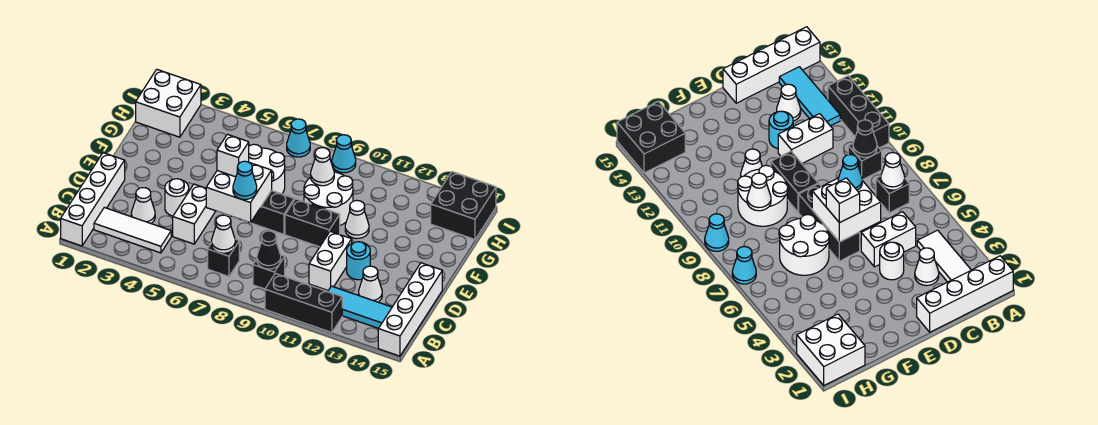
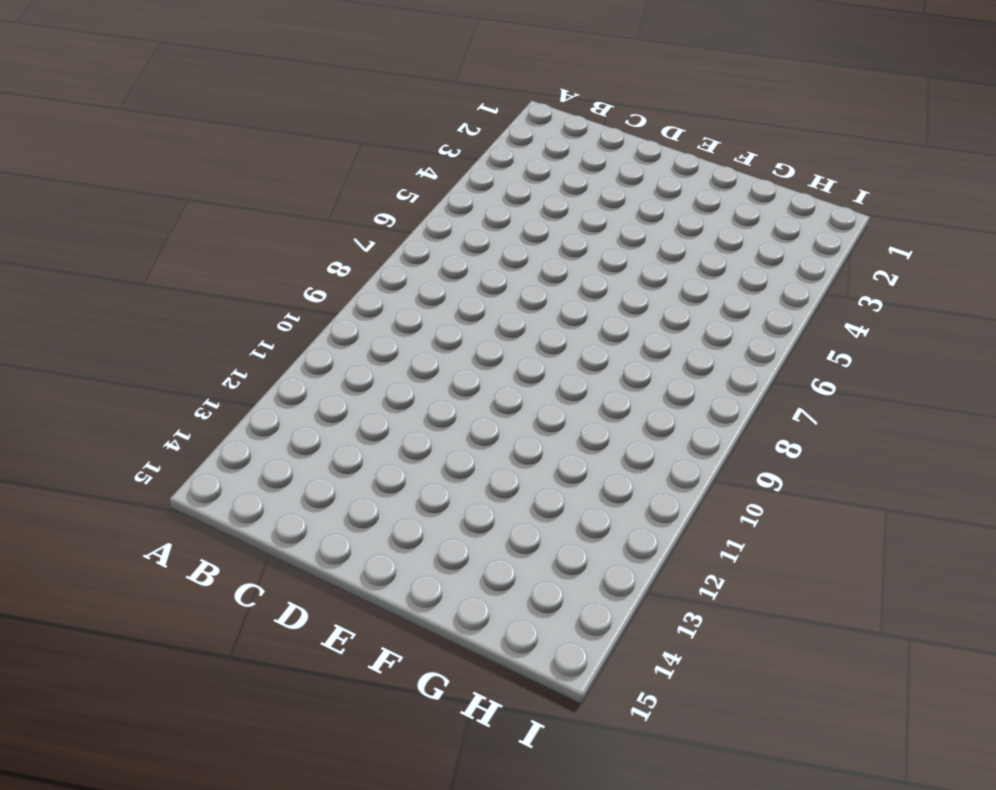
none -> white brick A1:D1 level 1
none -> black brick A10:A12 level 1
none -> white brick A15:D15 level 1

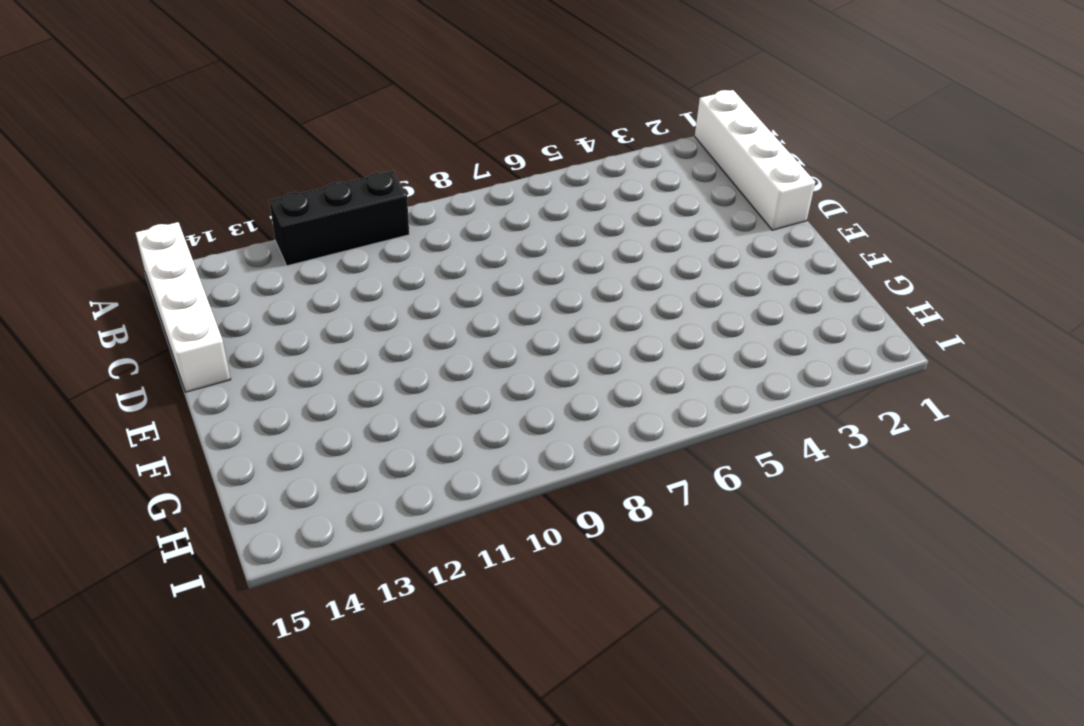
none -> white tile B2:B4 level 1
none -> black brick B7 level 1
none -> black brick B9 level 1

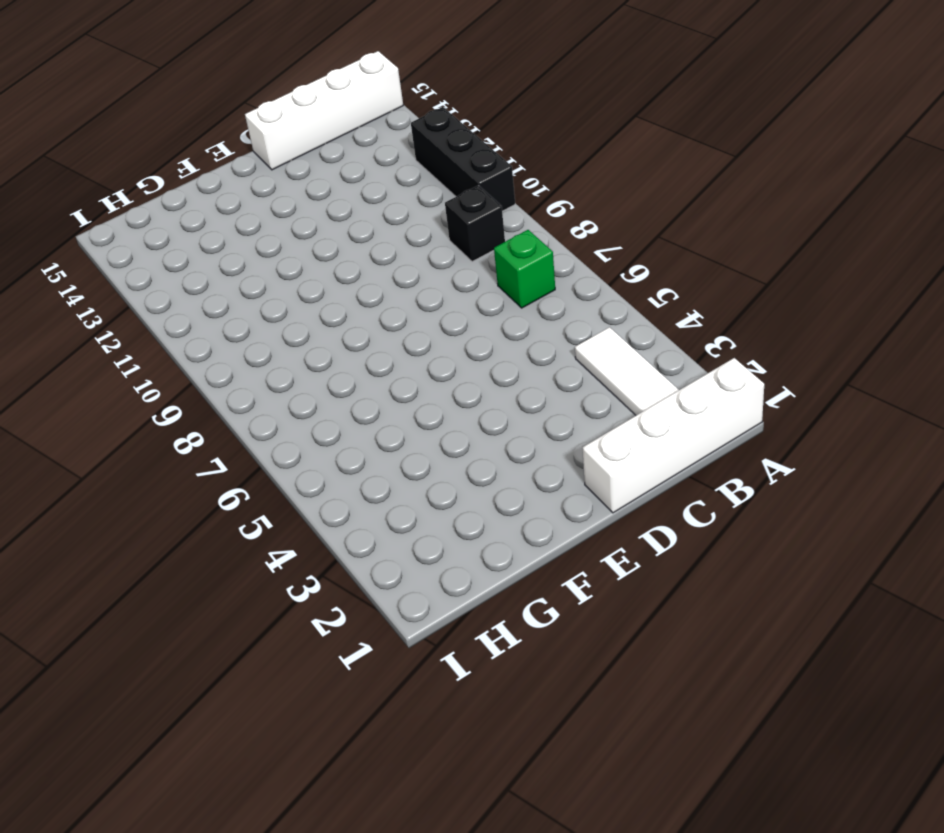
green brick B7 level 1 -> black brick B7 level 1
none -> cyan tile B12:B14 level 1
none -> white cone C3 level 1
none -> white brick C5:D5 level 1

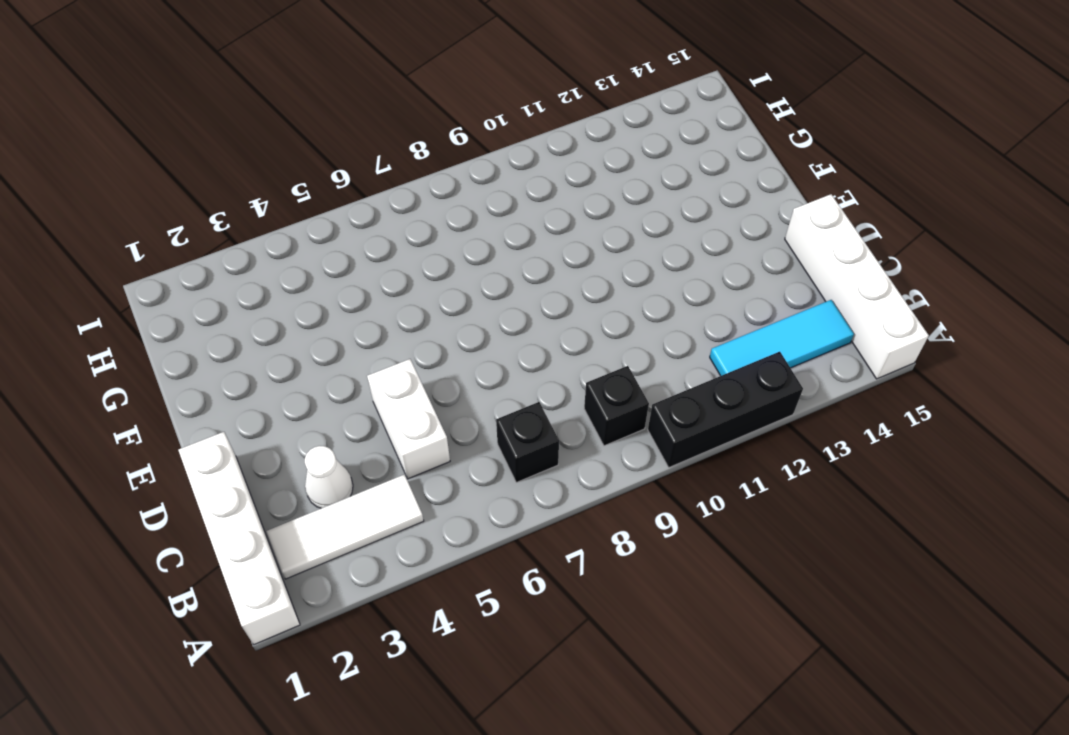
none -> white brick C11:D11 level 1
none -> white cone C13 level 1
none -> white round brick D4 level 1

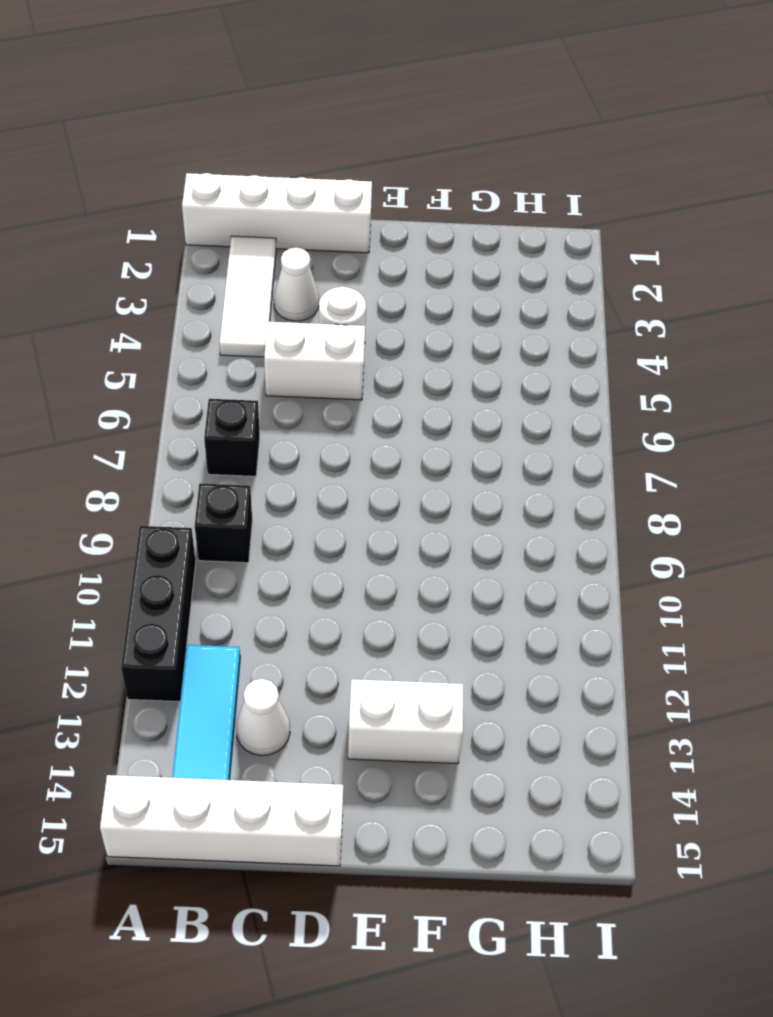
white brick E13:F13 level 1 -> white brick C11:D11 level 1
none -> cyan round brick D12 level 1
none -> black brick E6:E8 level 1
none -> black brick E9:E10 level 1

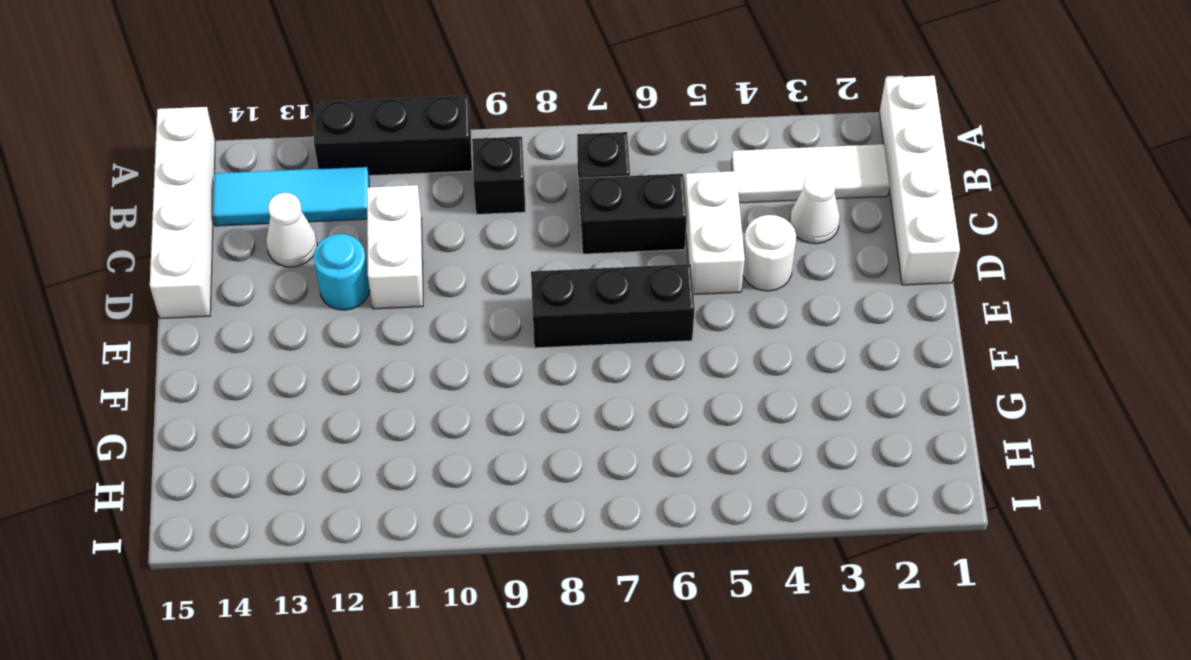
black brick C6:C7 level 1 -> black brick E9:E10 level 1
none -> white round brick F6:G7 level 1
none -> white round brick F9:G10 level 1
none -> white cone F11 level 1

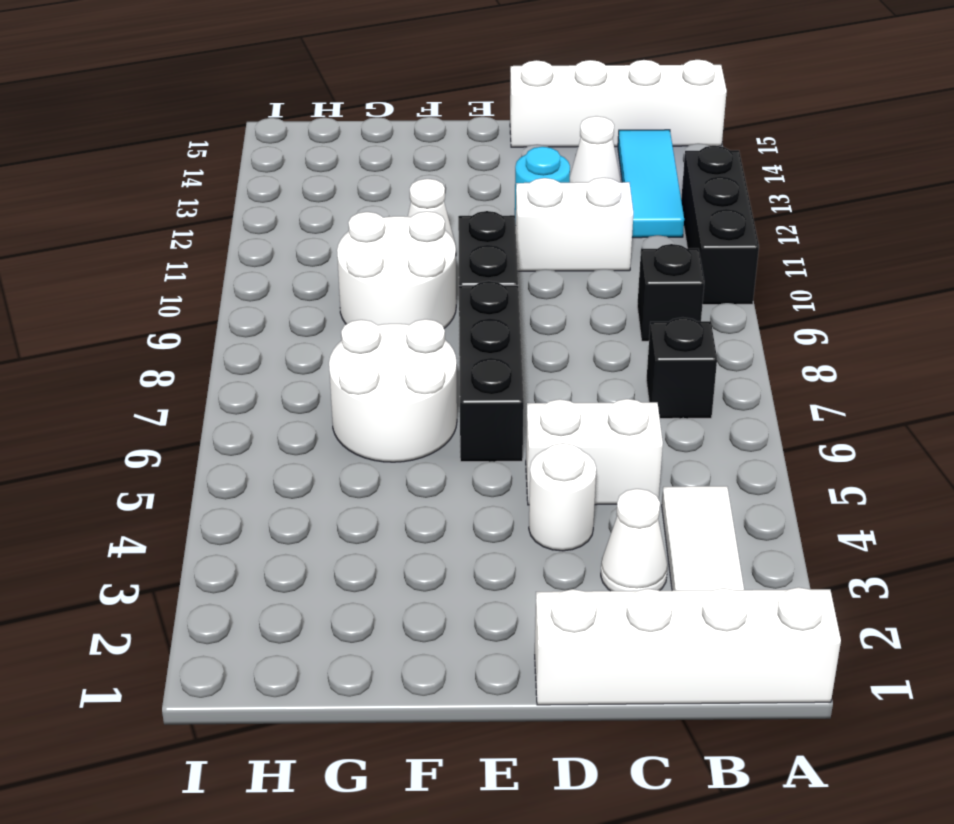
none -> white brick H1:I2 level 1
none -> black brick H14:I15 level 1
none -> cyan cone I7 level 1

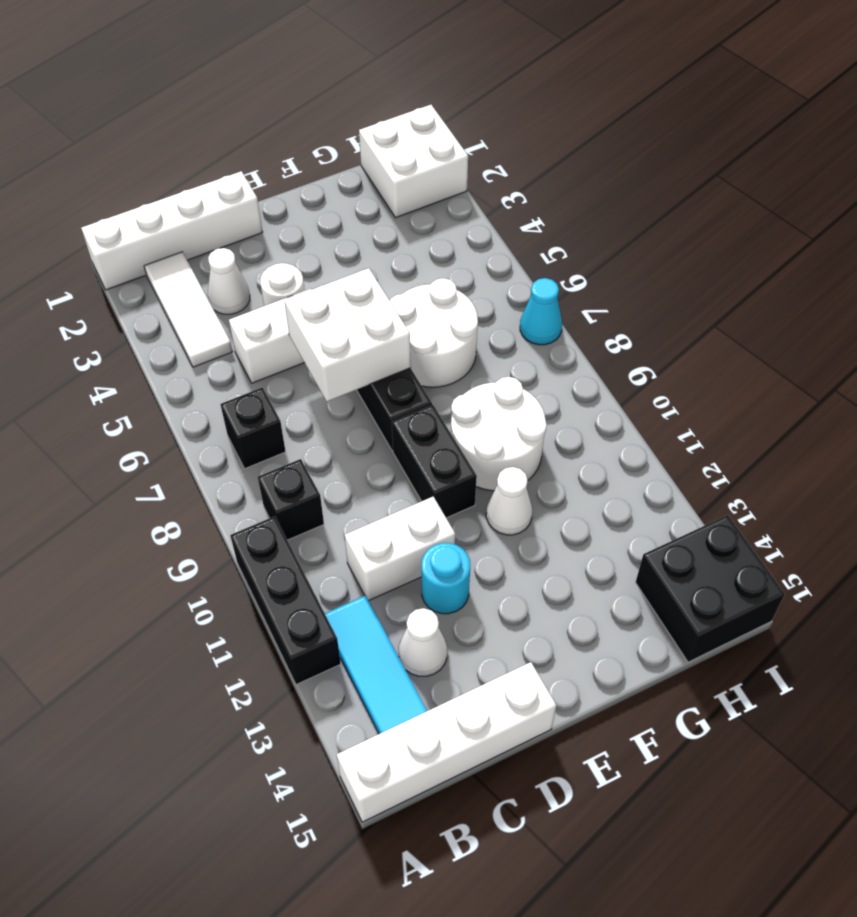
none -> cyan cone I9 level 1
none -> white cone B7 level 2
none -> black cone B9 level 2

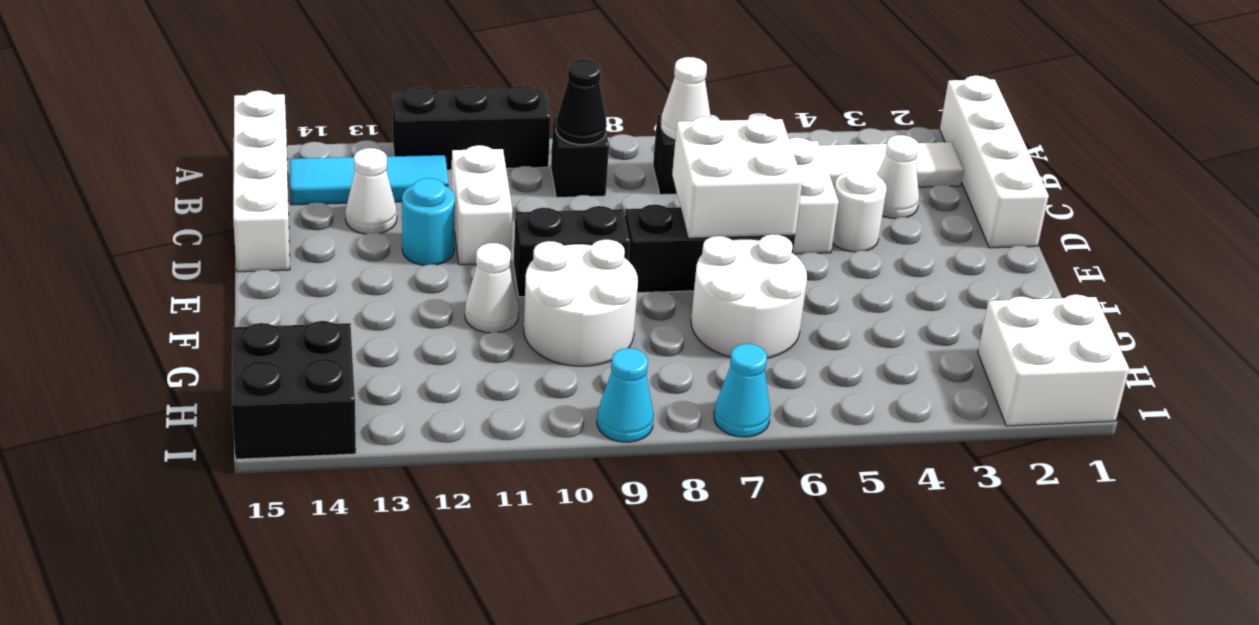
none -> white cone G9 level 2
none -> cyan cone D7 level 3
none -> white brick E6 level 3

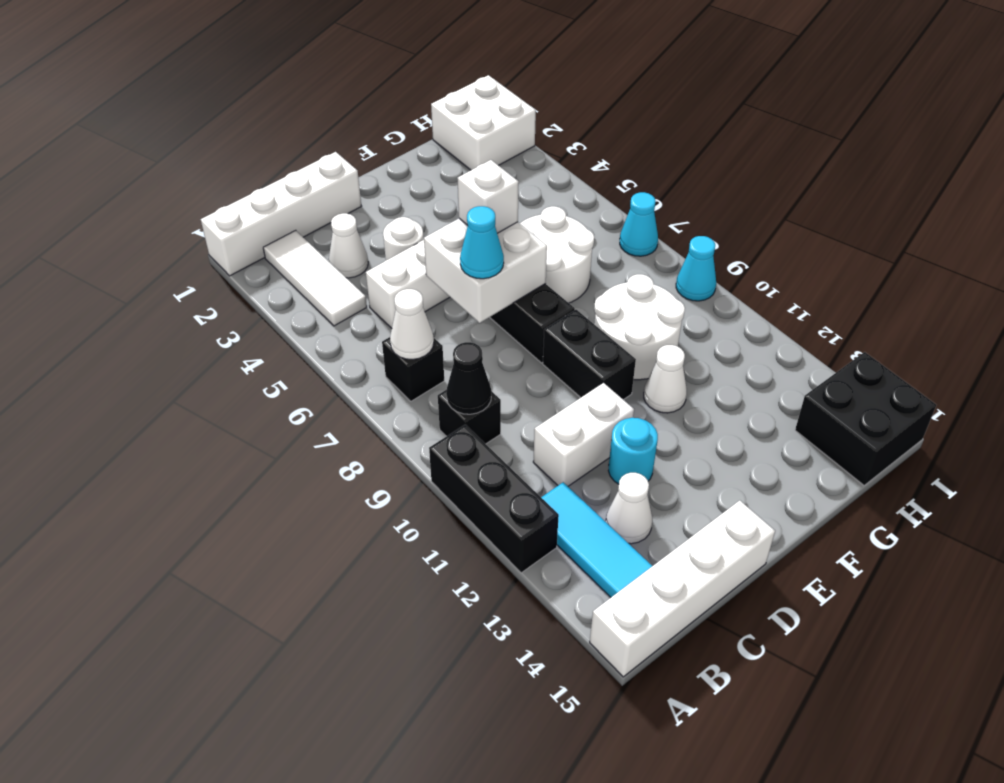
none -> white cone G9 level 2

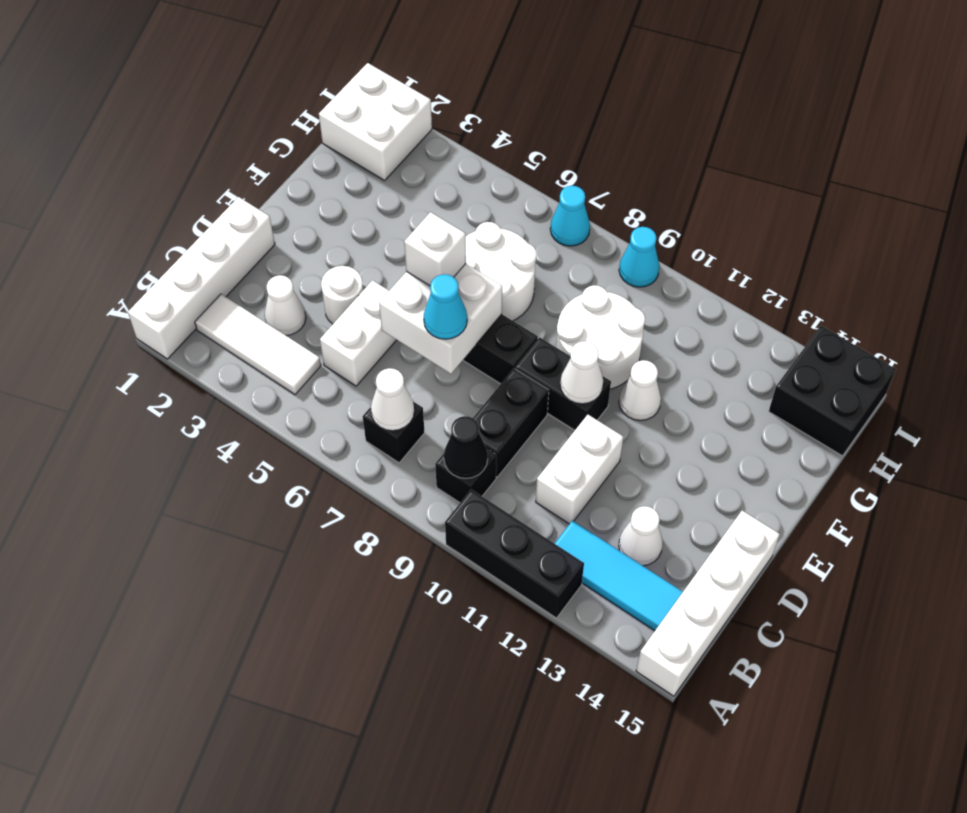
black brick C9:D9 level 1 -> none
white cone E10 level 2 -> white cone G9 level 2
none -> cyan round brick D12 level 1

